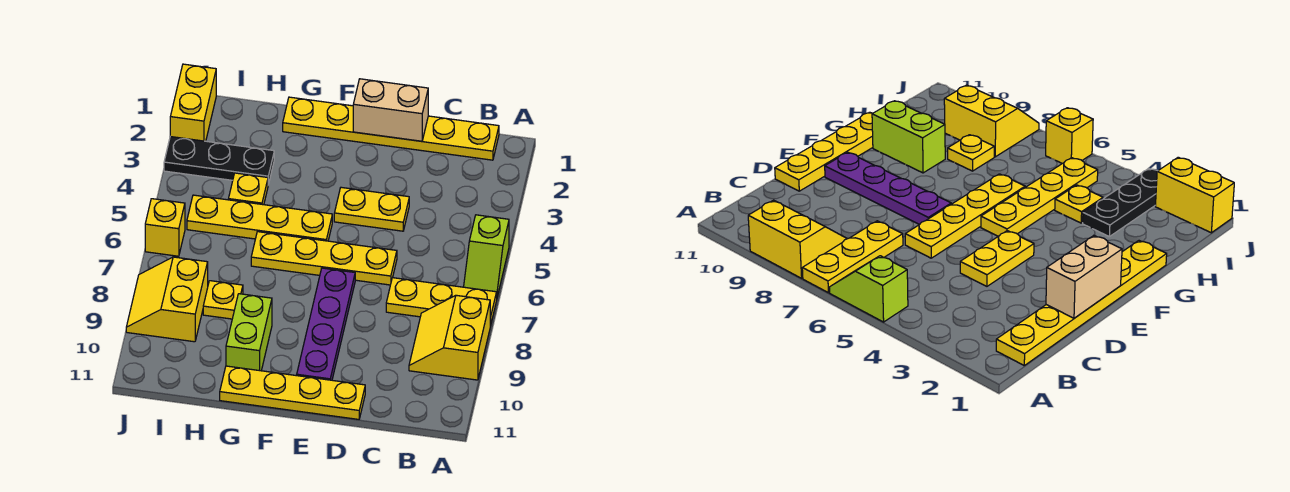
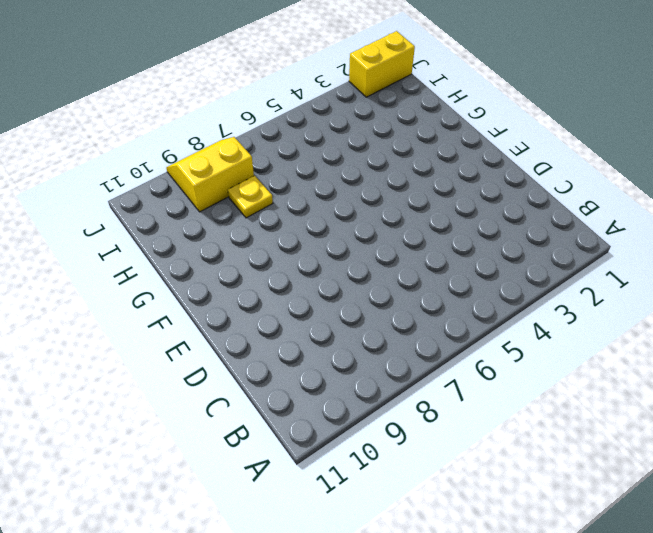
none -> lime slope A5:A6 level 1 top 5
none -> yellow plate A7:C7 level 1
none -> yellow slope A8:B9 level 1 top A

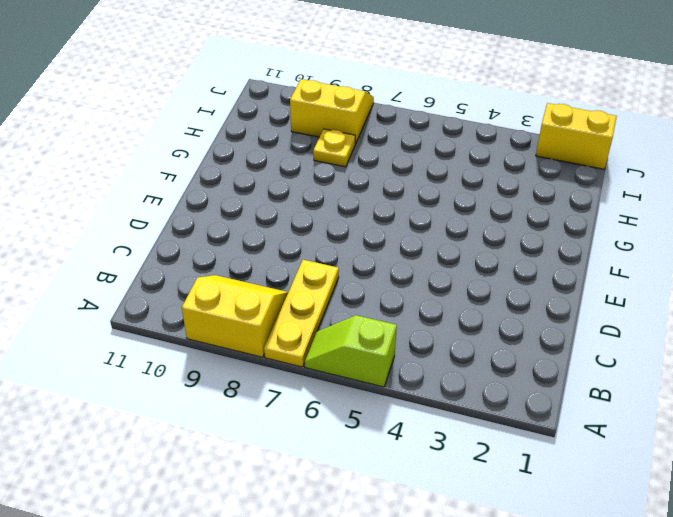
none -> yellow plate B1:G1 level 1
none -> yellow plate D4:E4 level 1
none -> yellow plate D6:G6 level 1

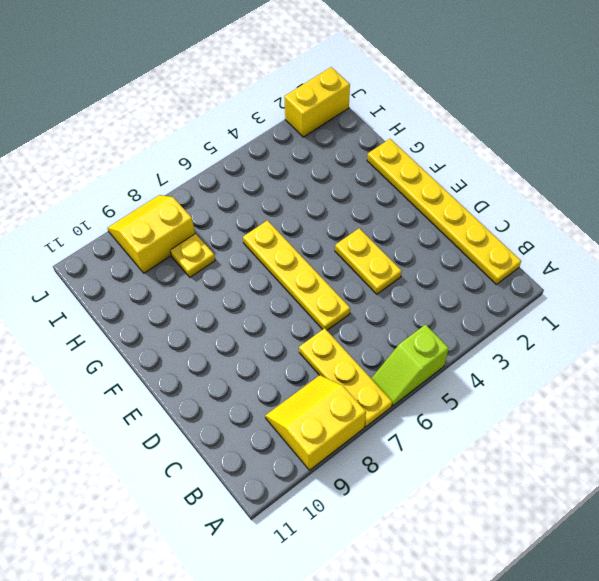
none -> yellow plate D11:G11 level 1
none -> purple plate E7:E10 level 1
none -> yellow plate F5:I5 level 1

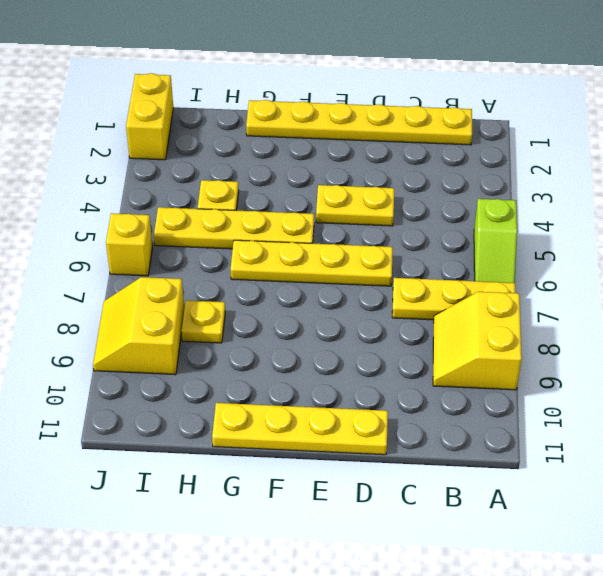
none -> purple plate E7:E10 level 1
none -> lime brick G9:G10 level 1
none -> black plate H3:J3 level 1

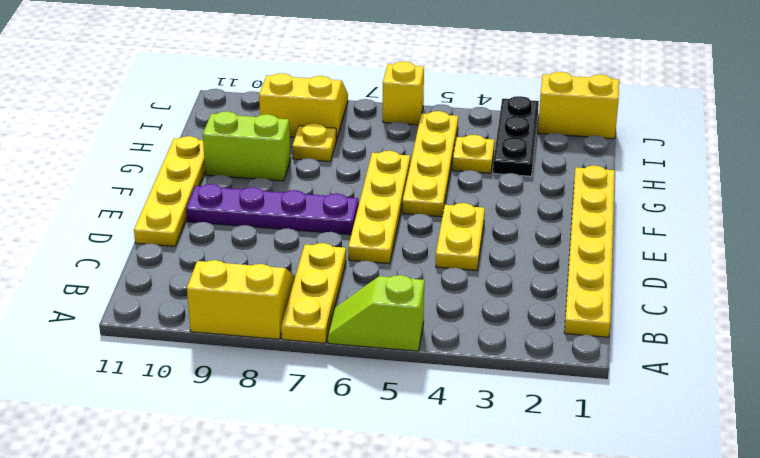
none -> tan brick D1:E1 level 2

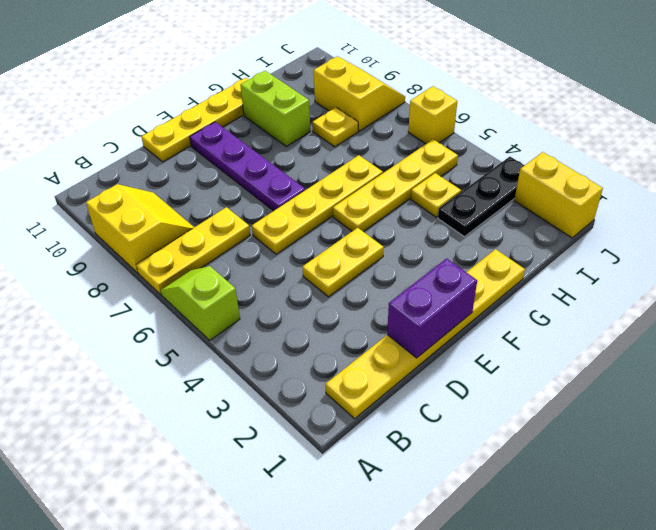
purple brick D1:E1 level 2 -> tan brick D1:E1 level 2

